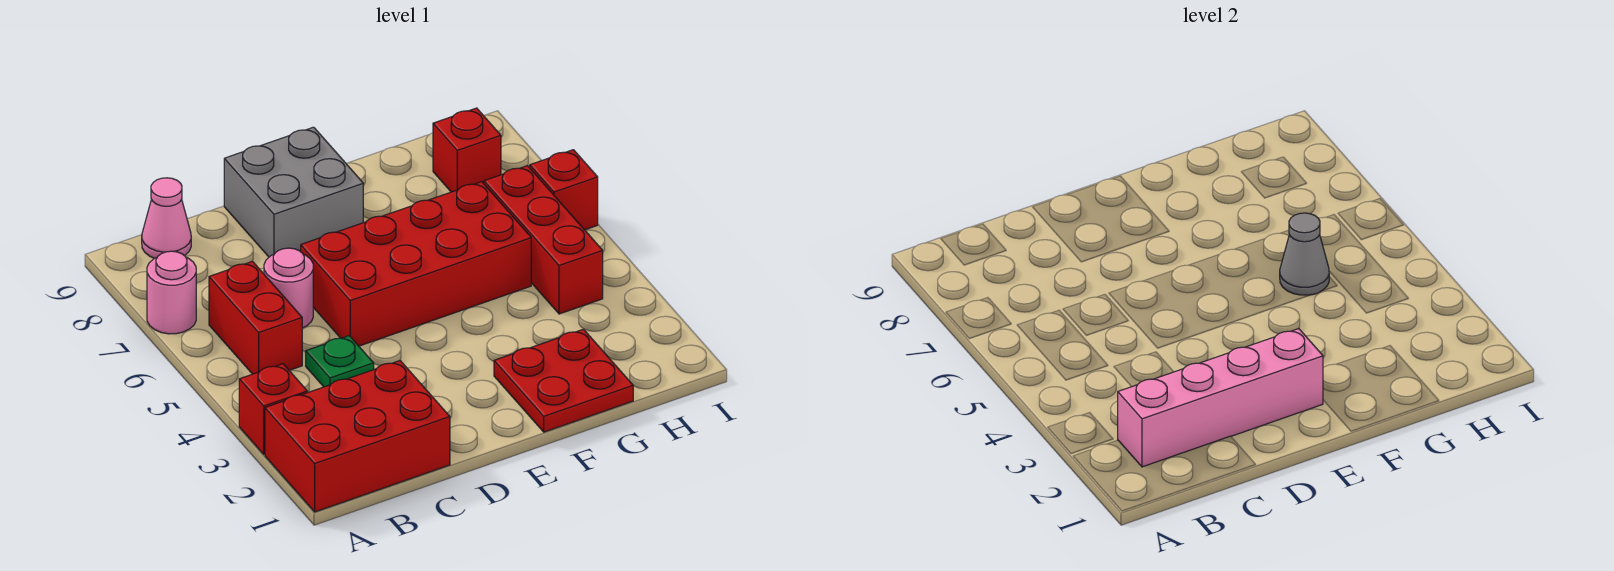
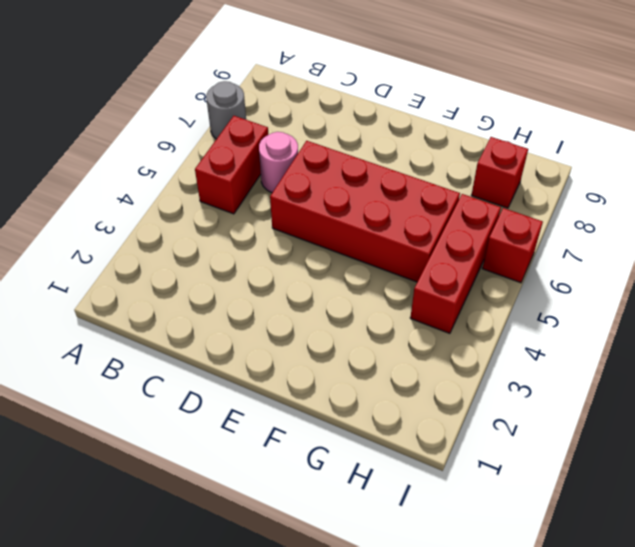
grey round brick A7 level 1 -> pink round brick A7 level 1
none -> red brick A1:C2 level 1
none -> red brick A3 level 1
none -> pink cone B9 level 1

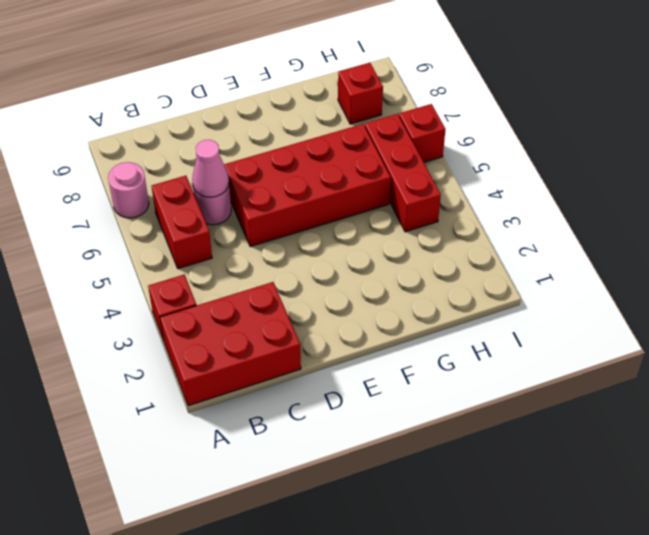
pink cone C6 level 2 -> pink cone B9 level 1
none -> green plate C4 level 1
none -> grey brick D8:E9 level 1
none -> red plate F1:G2 level 1

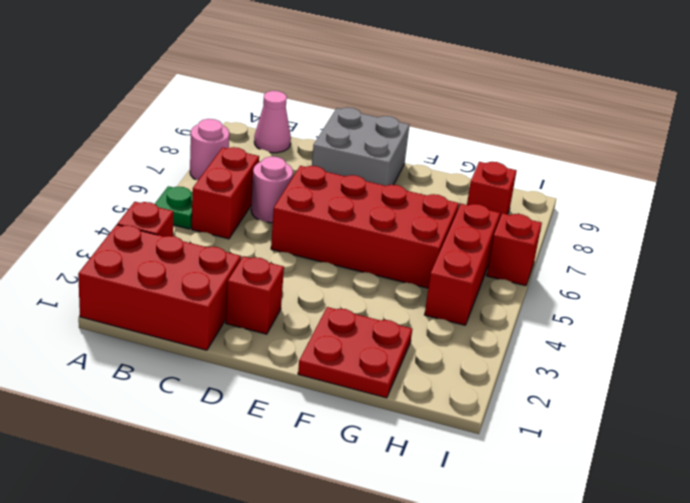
green plate A5 level 1 -> green plate C4 level 1
red brick D2 level 1 -> none
none -> pink brick B2:E2 level 2
none -> grey cone G5 level 2

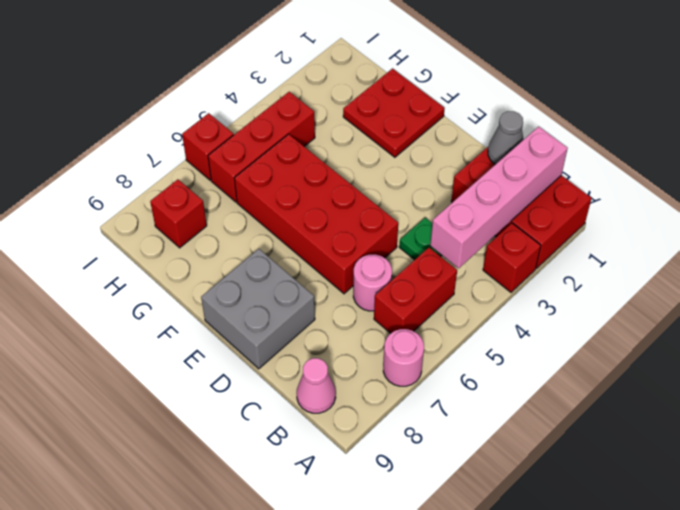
pink brick B1:B4 level 2 -> pink brick B2:E2 level 2
grey cone C1 level 2 -> grey cone G5 level 2

